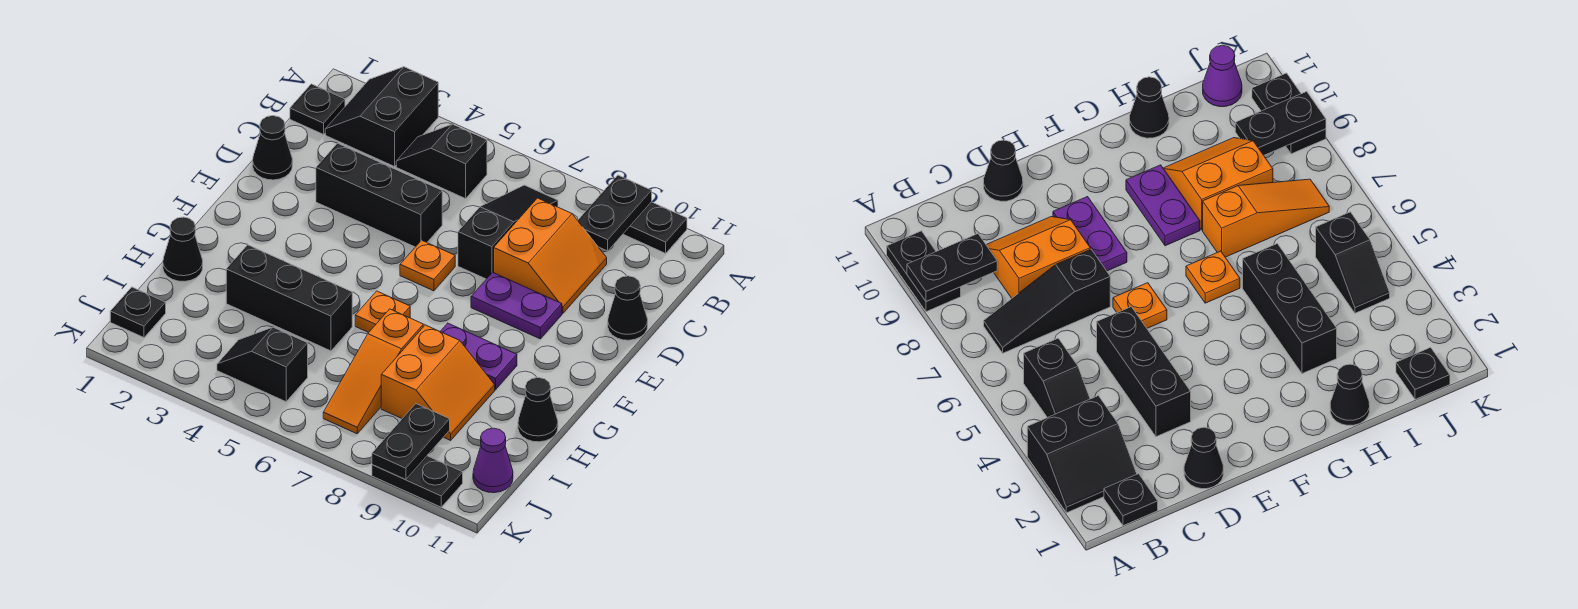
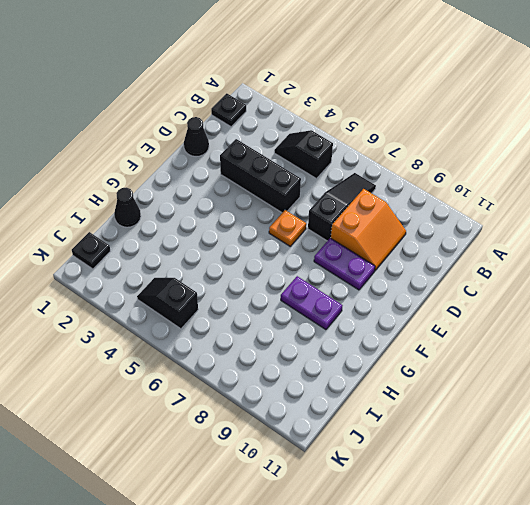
none -> black slope A2:B3 level 1 top 3
none -> black plate A9:A10 level 1
none -> black cone D11 level 1

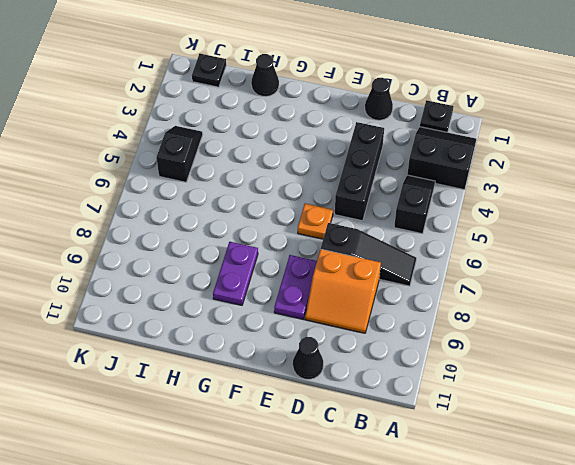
none -> black plate A9:A10 level 1
none -> orange plate G6 level 1
none -> black brick H3:H5 level 1

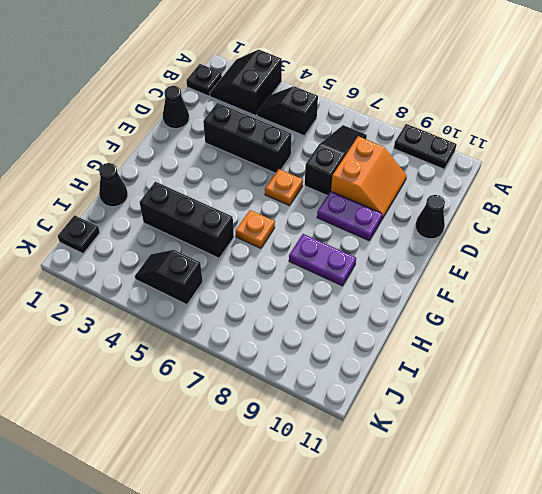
none -> orange slope H7:J7 level 1 top H
none -> orange slope H8:I9 level 1 top 8
none -> black cone H11 level 1

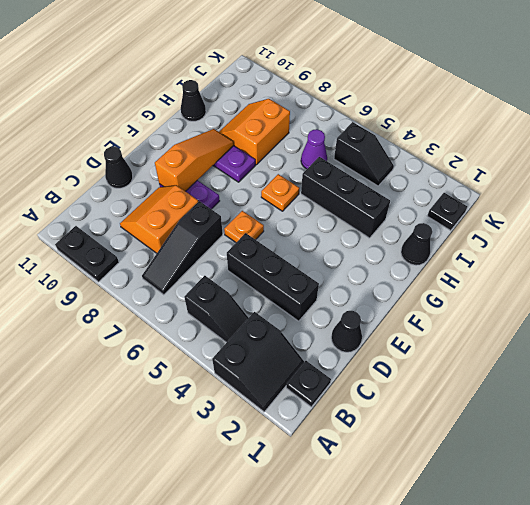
orange slope E9:G9 level 2 top E -> orange slope H7:J7 level 1 top H
purple cone I6 level 1 -> purple cone J11 level 1
none -> black plate K9:K10 level 1
none -> black plate A9:B9 level 2
none -> black plate J9:K9 level 2

